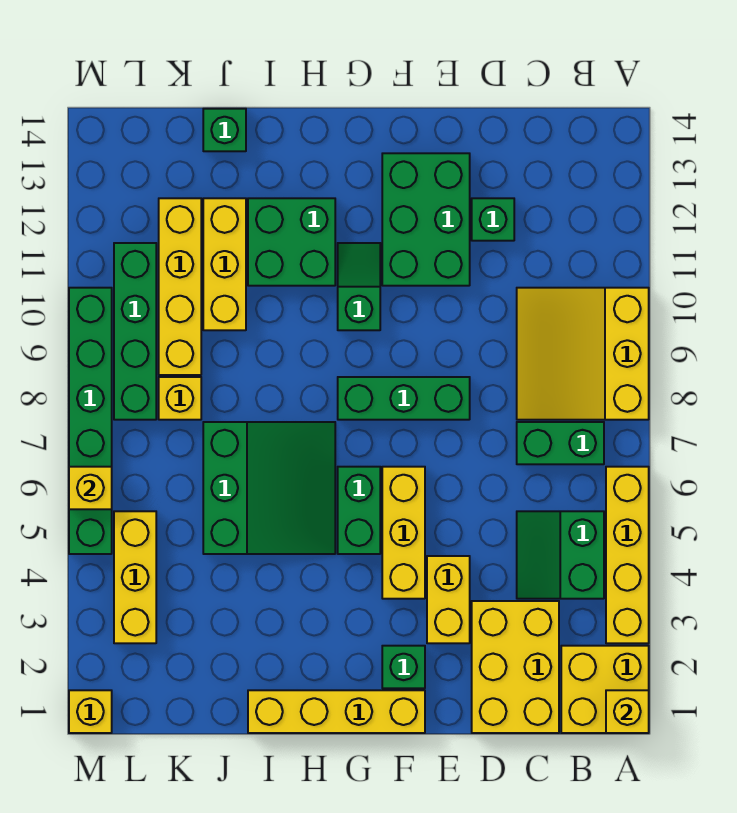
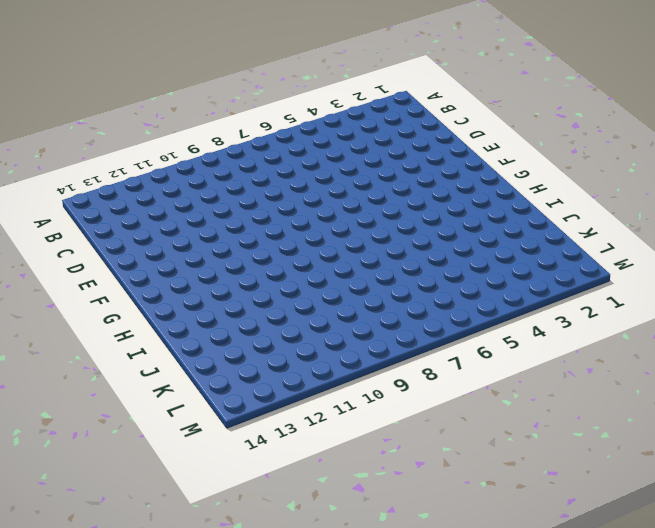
none -> yellow brick A1:B2 level 1
none -> yellow brick A3:A6 level 1
none -> yellow slope A8:C10 level 1 top A

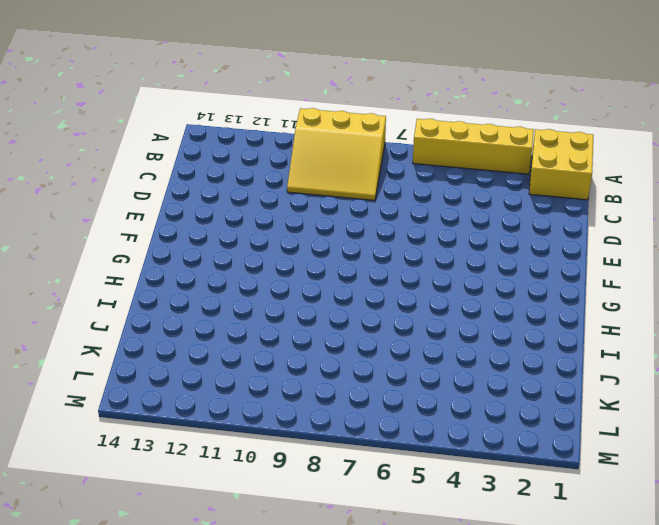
none -> green slope B4:C5 level 1 top B
none -> green brick B7:C7 level 1
none -> yellow brick C1:D3 level 1

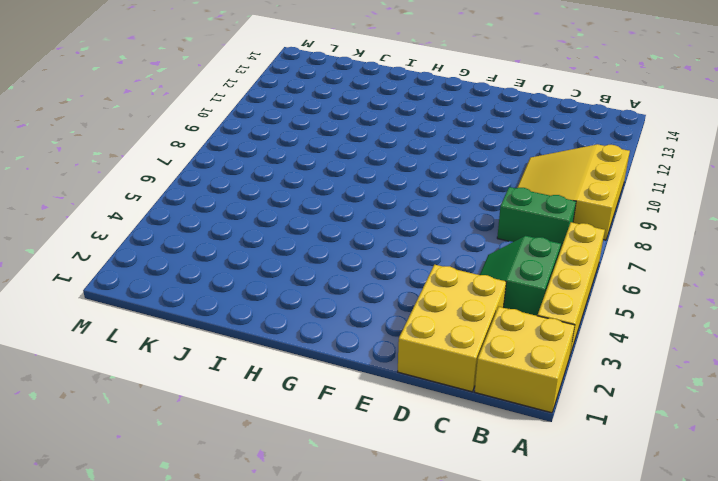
none -> green brick D12 level 1
none -> yellow brick E3:E4 level 1
none -> green brick E8:G8 level 1

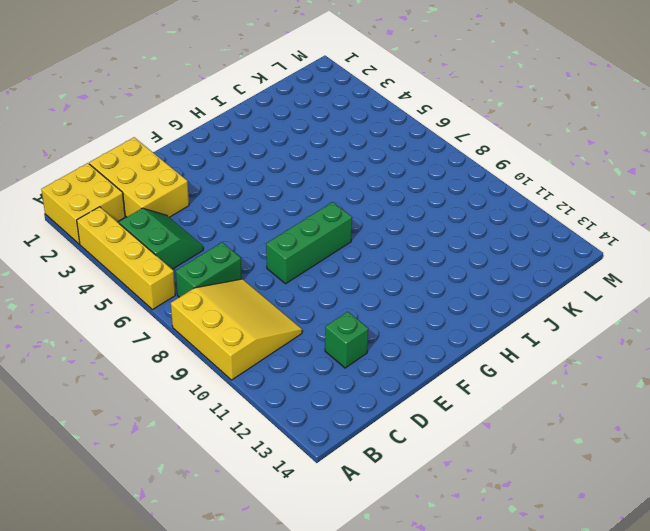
none -> yellow brick E3:E4 level 1
none -> green brick E11:F13 level 1
none -> yellow brick F1:I1 level 1

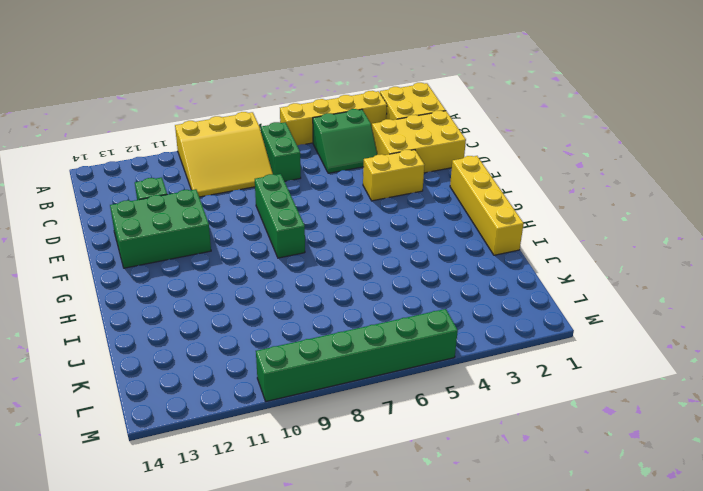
none -> green brick F2 level 1
none -> yellow brick F4:F6 level 1
none -> green brick G5:G6 level 1

